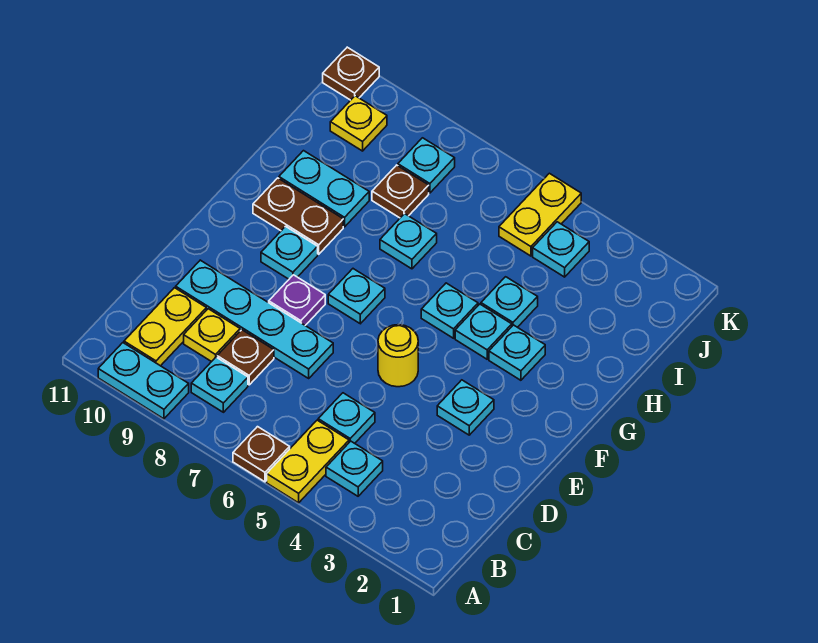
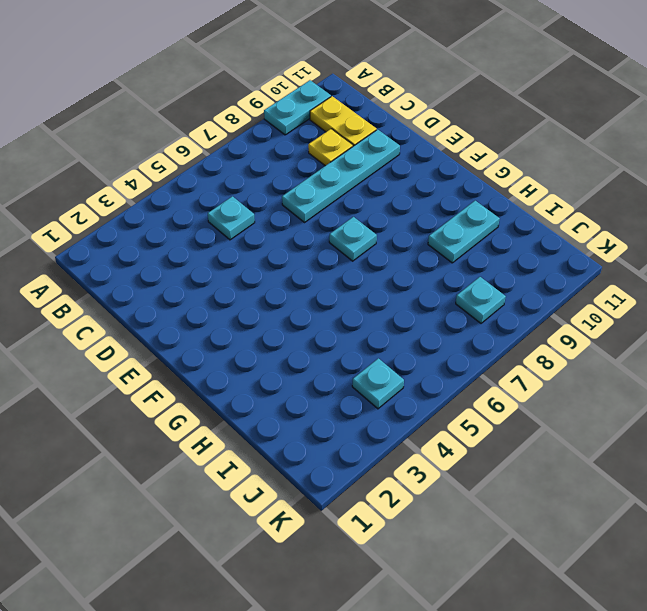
none -> yellow plate A5:B5 level 1
none -> brown plate A6 level 1
none -> cyan plate B4 level 1

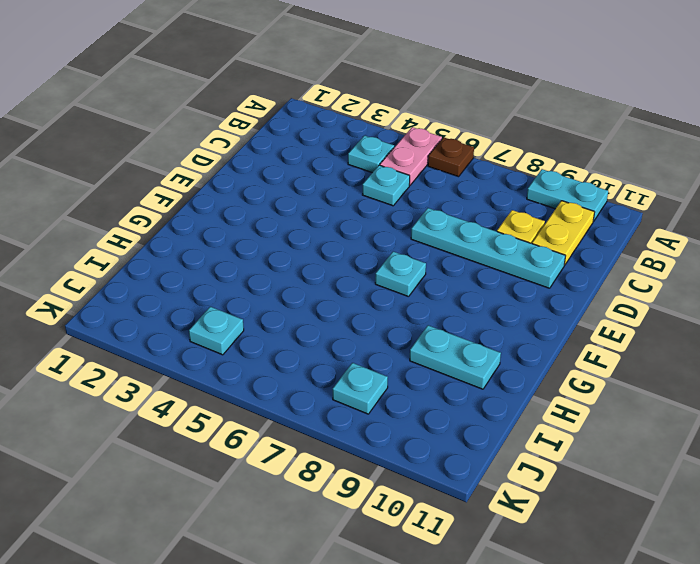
pink plate A5:B5 level 1 -> yellow plate A5:B5 level 1
none -> cyan plate B8 level 1
none -> brown plate C8 level 1
none -> cyan plate E3 level 1

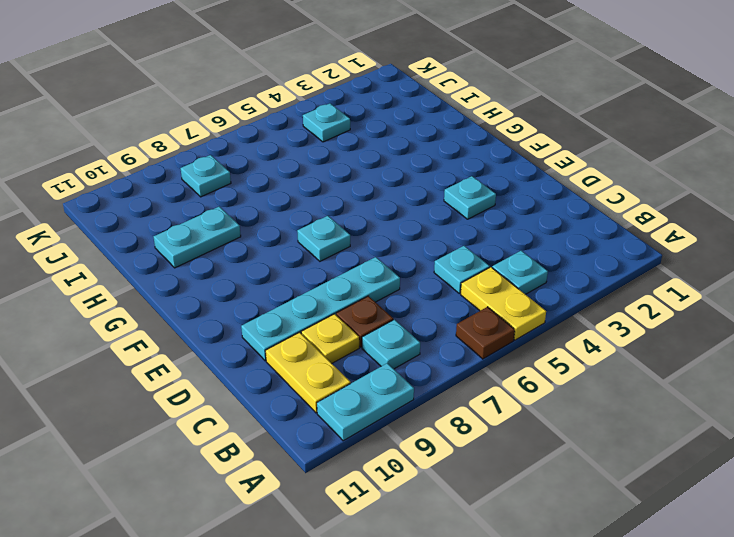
none -> yellow round brick E5 level 1
none -> purple plate E8 level 1
none -> cyan plate F9 level 1

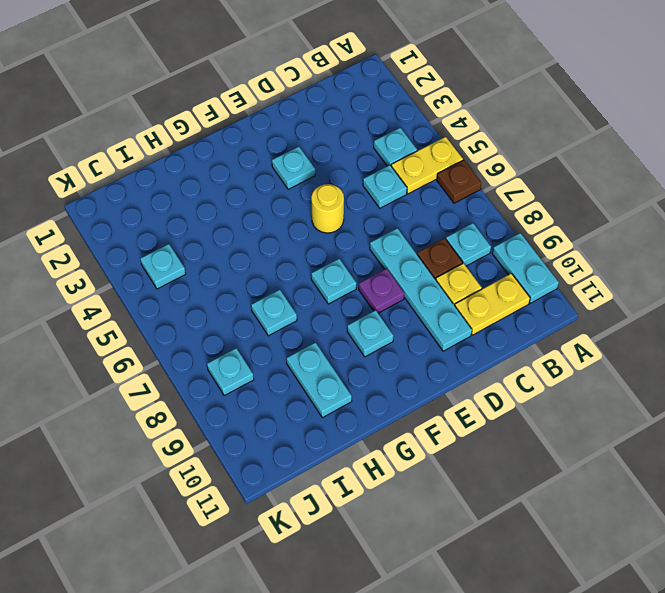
none -> cyan plate G3 level 1
none -> cyan plate G4 level 1
none -> cyan plate G5 level 1

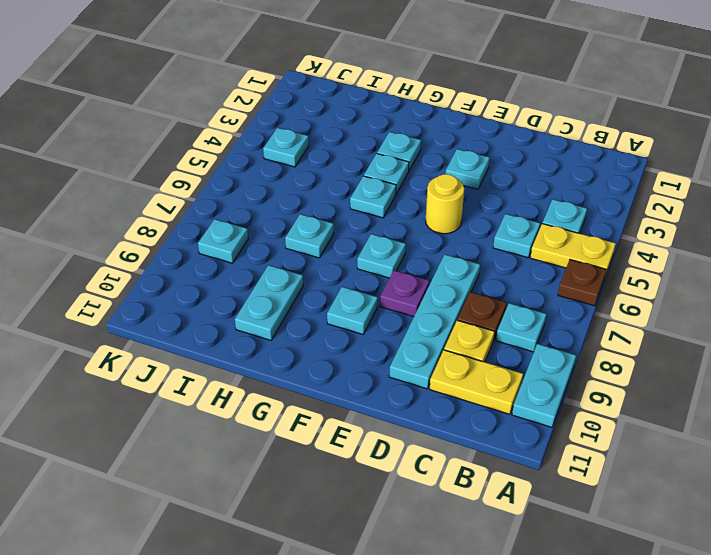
none -> brown plate G9:G10 level 1
none -> cyan plate H4 level 1
none -> brown plate I8 level 1

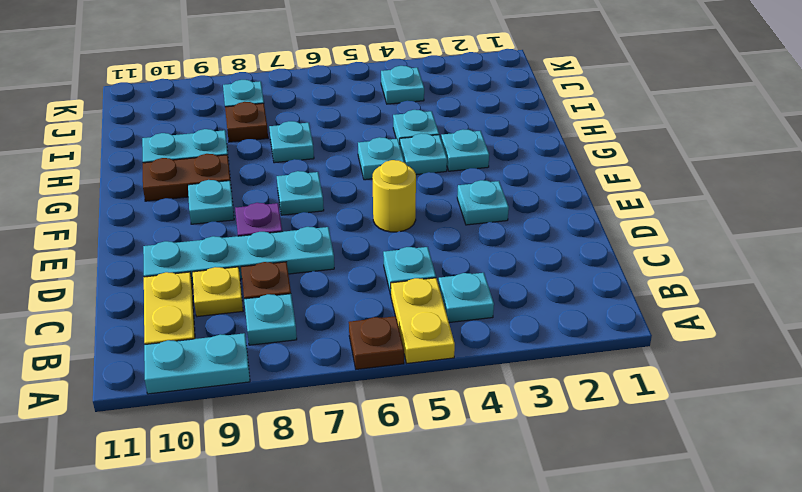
none -> yellow plate J5:K5 level 1
none -> yellow plate J10 level 1
none -> brown plate K11 level 1

